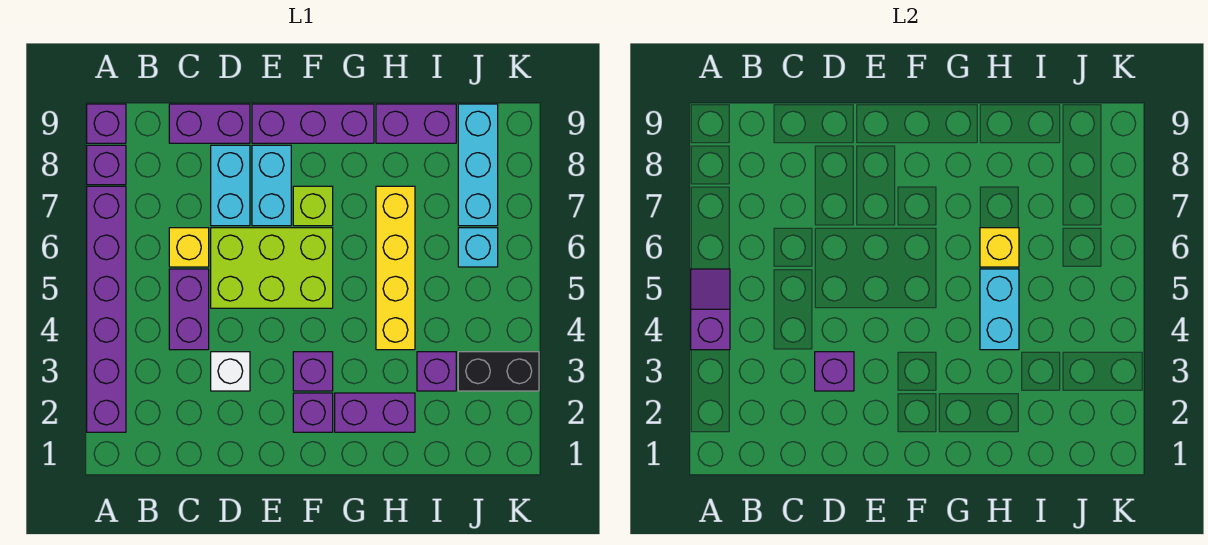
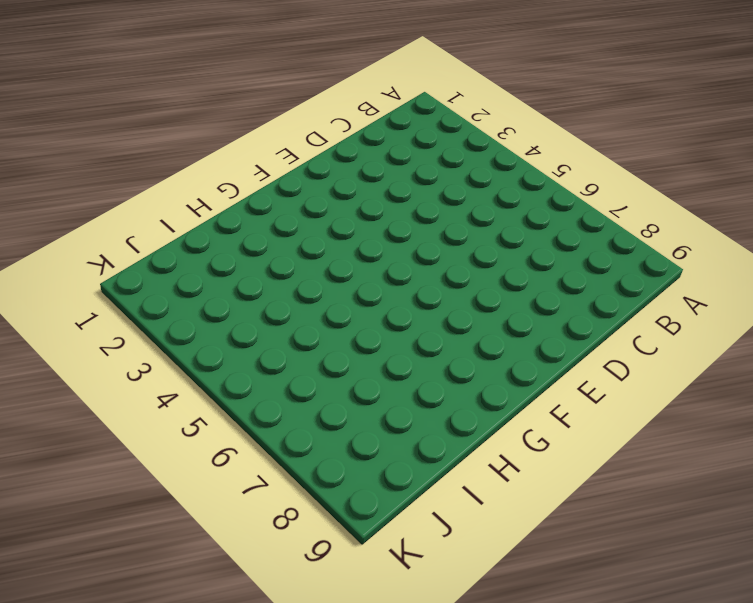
none -> purple brick A2:A7 level 1
none -> purple brick A8 level 1
none -> purple brick A9 level 1

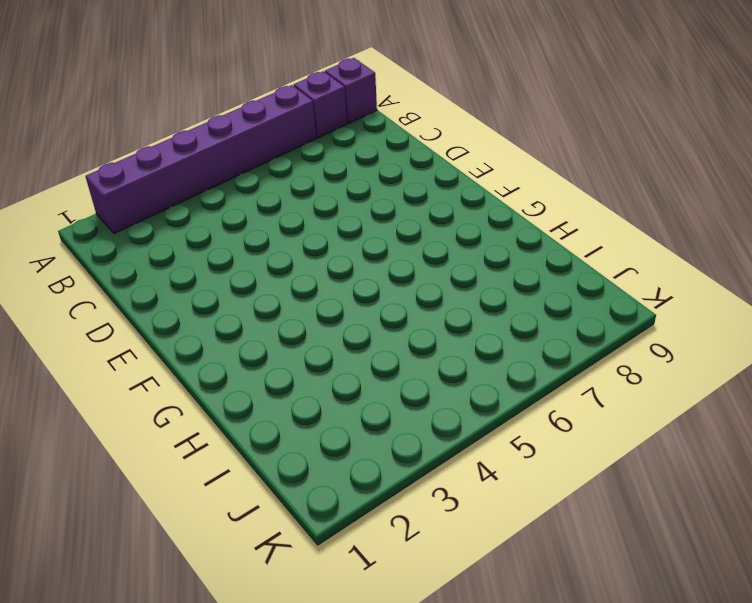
none -> purple brick C4:C5 level 1
none -> yellow brick C6 level 1
none -> purple brick C9:D9 level 1

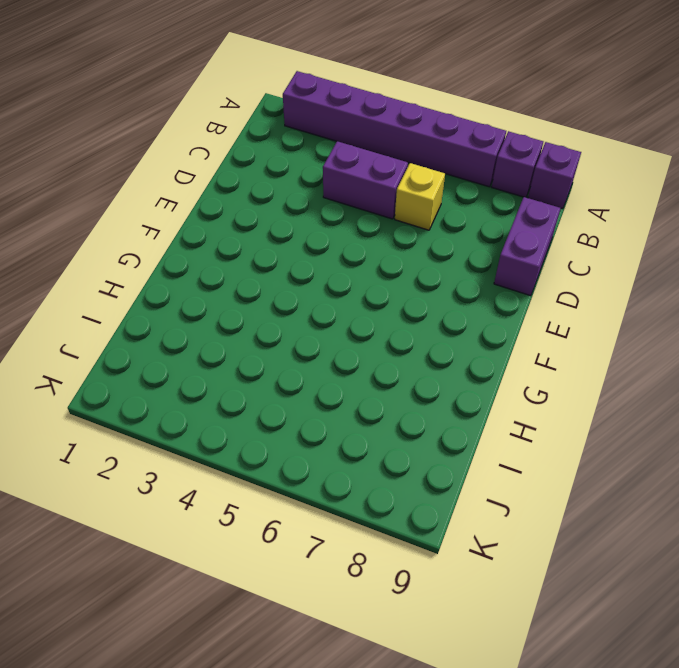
none -> white brick D3 level 1
none -> lime brick D5:F6 level 1
none -> cyan brick D7:D8 level 1

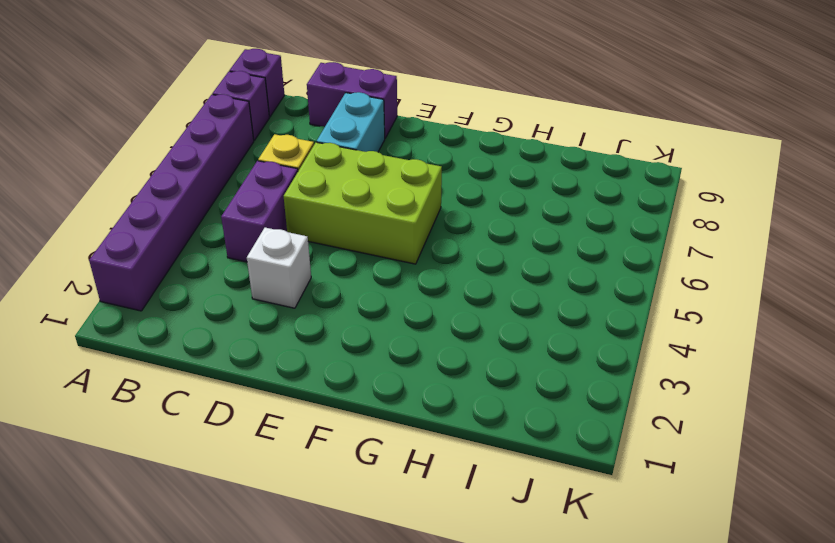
none -> cyan brick E7:E8 level 1
none -> purple brick E9:G9 level 1
none -> purple brick F2 level 1

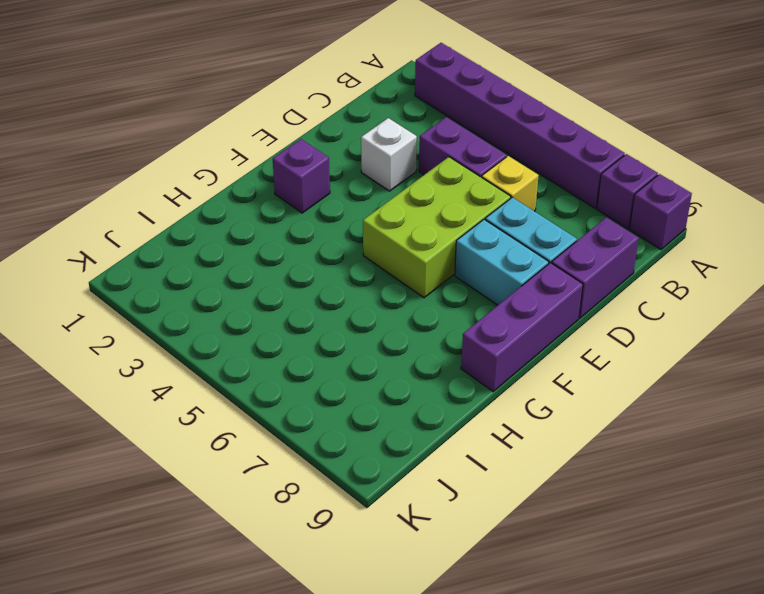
none -> purple brick F3 level 1
none -> lime brick F7 level 1
none -> purple brick G2:H2 level 1

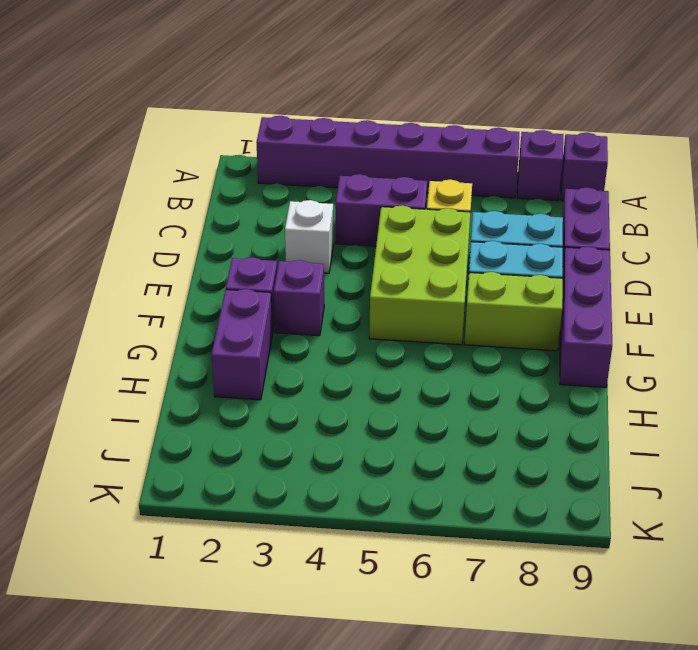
lime brick F7:F8 level 1 -> lime brick F7 level 1
none -> yellow brick H4:H7 level 1
none -> purple brick H9:I9 level 1
none -> purple brick I3 level 1

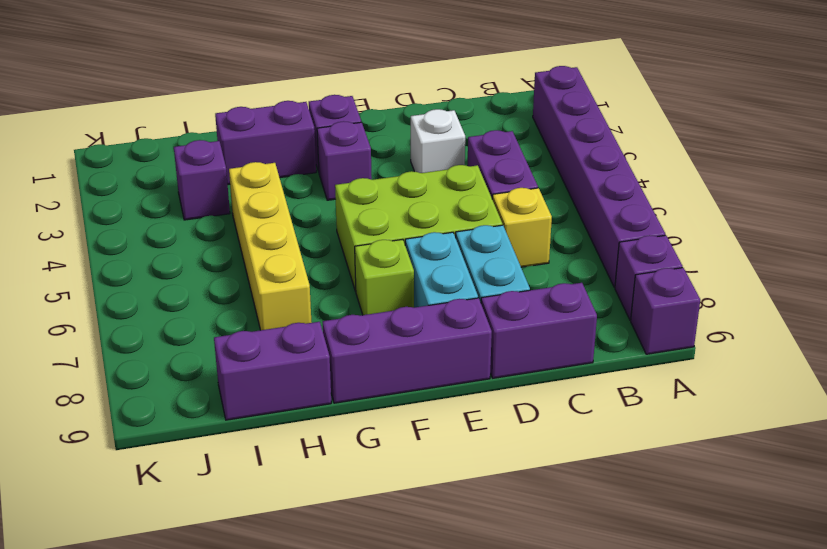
none -> black brick J3:K3 level 1
none -> cyan brick J6 level 1
none -> cyan brick J7:J9 level 1

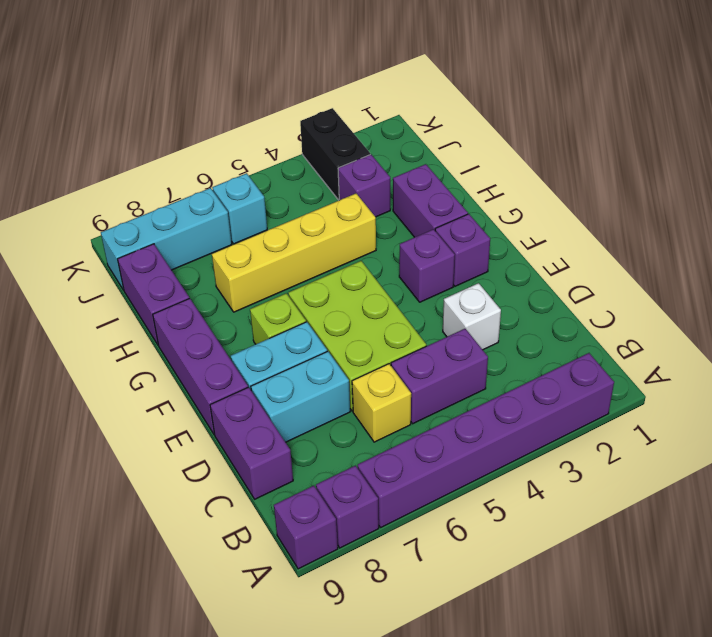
none -> purple slope A4:A5 level 2 top 4
none -> purple brick D3 level 2
none -> cyan brick H4:H5 level 2

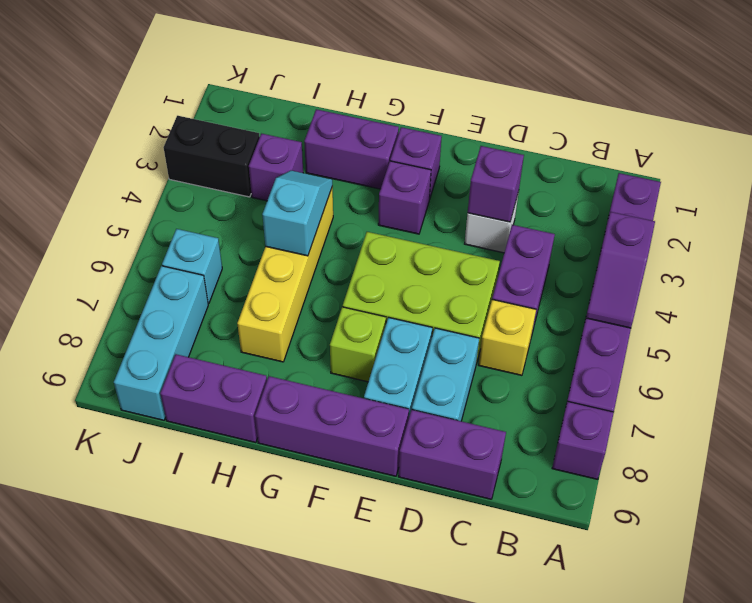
cyan slope H4:H5 level 2 top 5 -> cyan brick H4:H5 level 2
none -> purple brick A9 level 1
none -> yellow brick H6 level 2

